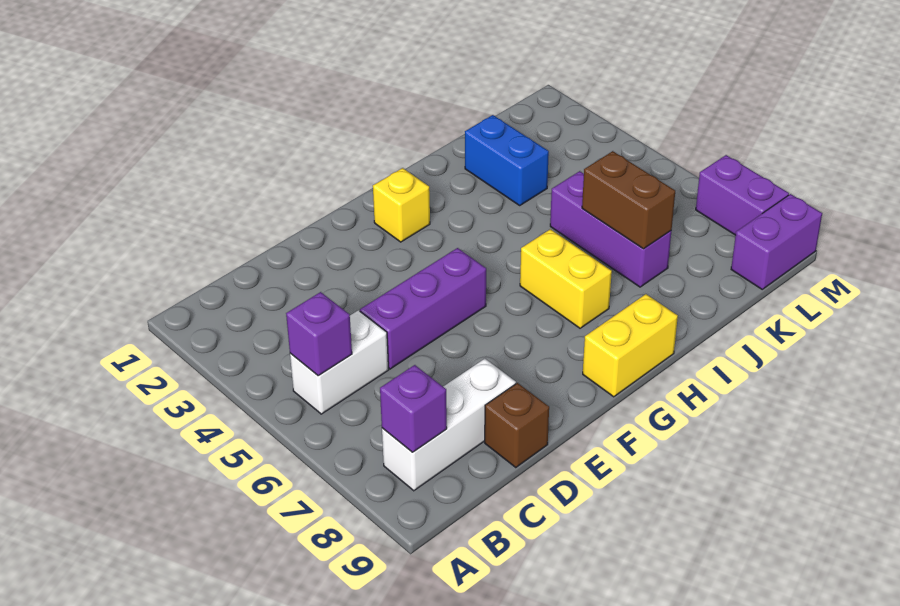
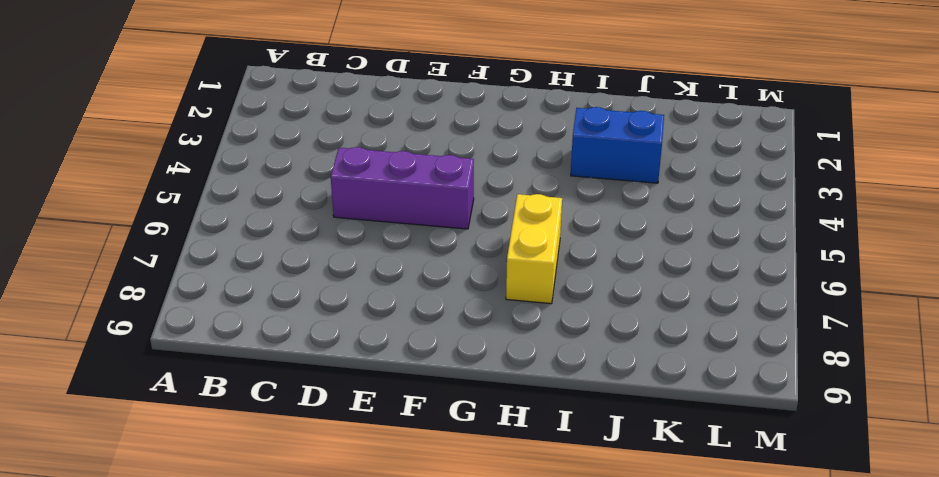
blue brick I3:J3 level 1 -> blue brick J2:J3 level 1
none -> white brick B5:C5 level 1
none -> white brick B8:D8 level 1
none -> brown brick D9 level 1

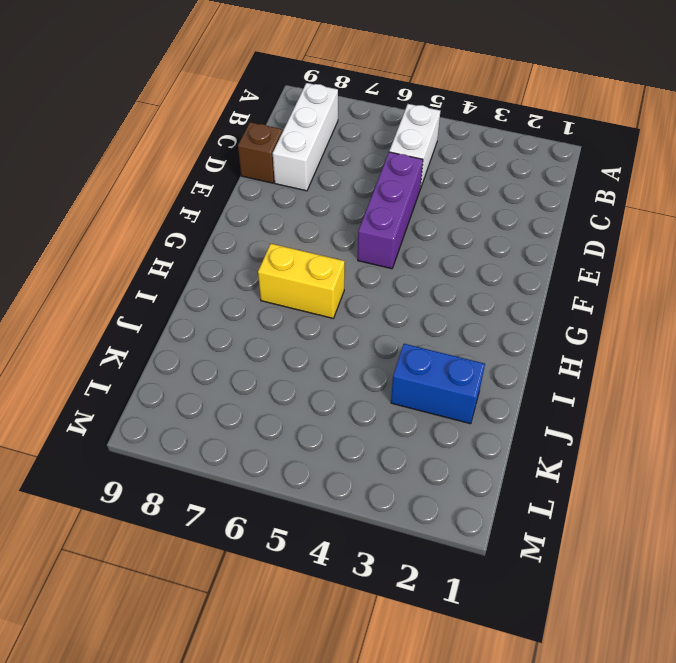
none -> yellow brick G2 level 1
none -> yellow brick G9:H9 level 1
none -> purple brick J5:J7 level 1

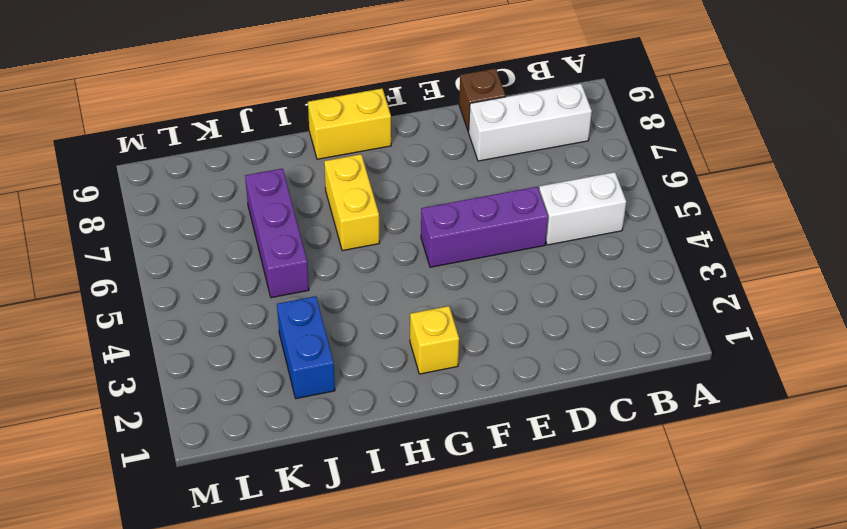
none -> purple brick L9:M9 level 1
none -> purple brick M7:M8 level 1
none -> purple brick B5 level 2

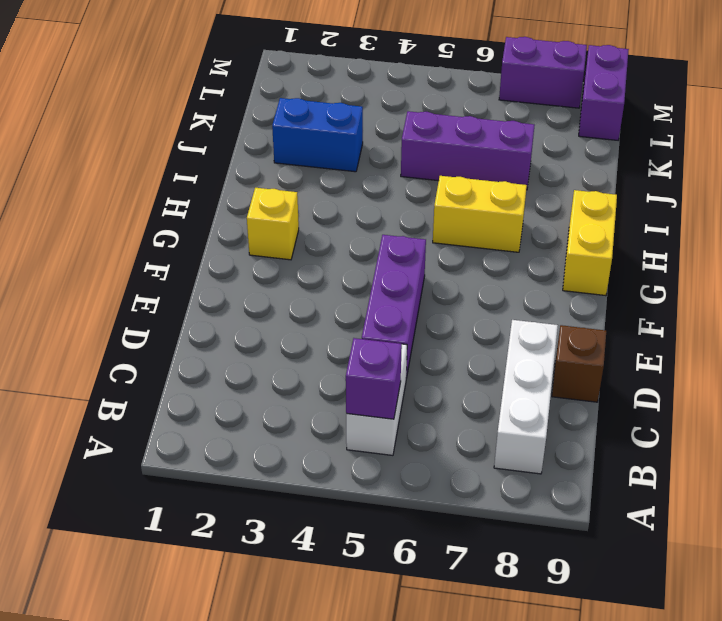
none -> purple brick B8 level 2
none -> brown brick J6:J7 level 2

